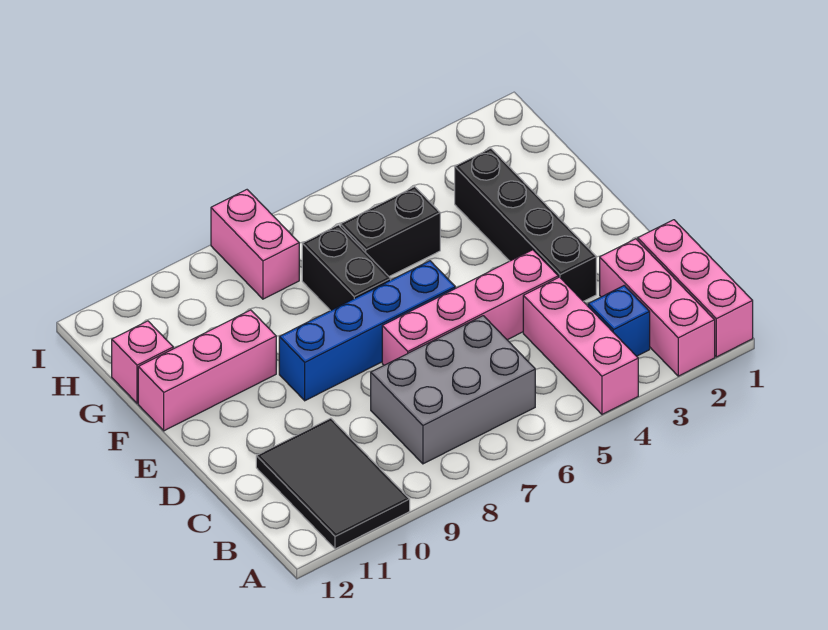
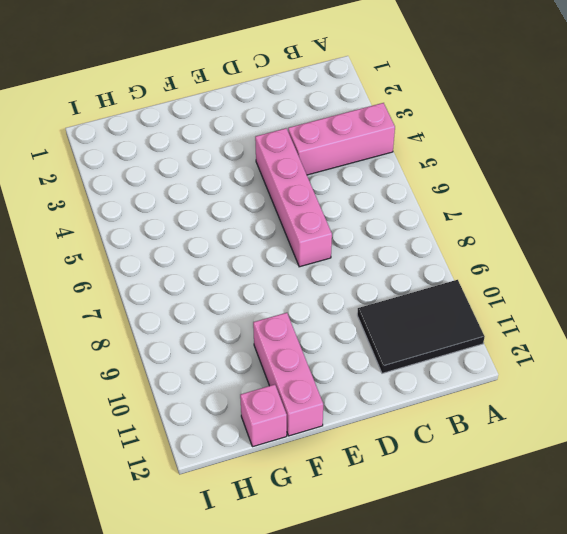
none -> pink brick A1:C1 level 1
none -> pink brick A2:C2 level 1
none -> blue brick B3 level 1

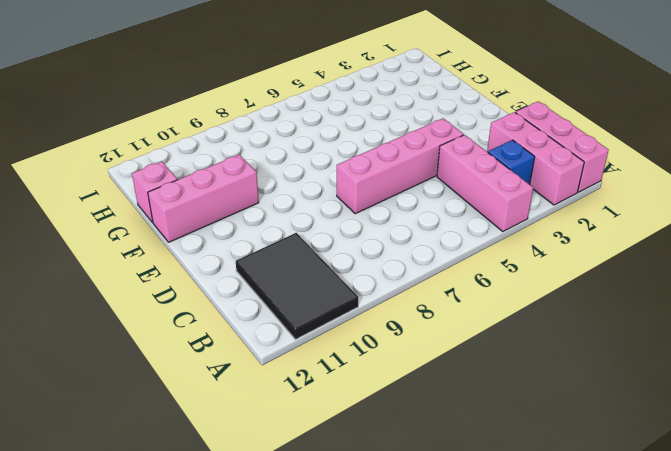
none -> grey brick B6:C8 level 1
none -> black brick D3:G3 level 1
none -> blue brick E6:E9 level 1

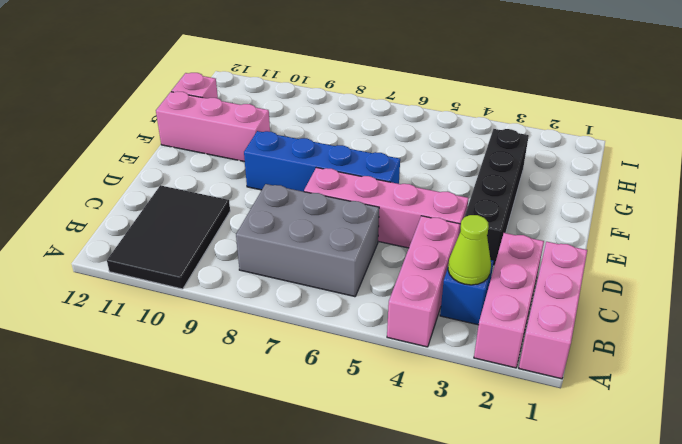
lime cone B3 level 2 -> none
none -> black brick F7:G7 level 1
none -> black brick G5:G6 level 1
none -> pink brick H8:I8 level 1

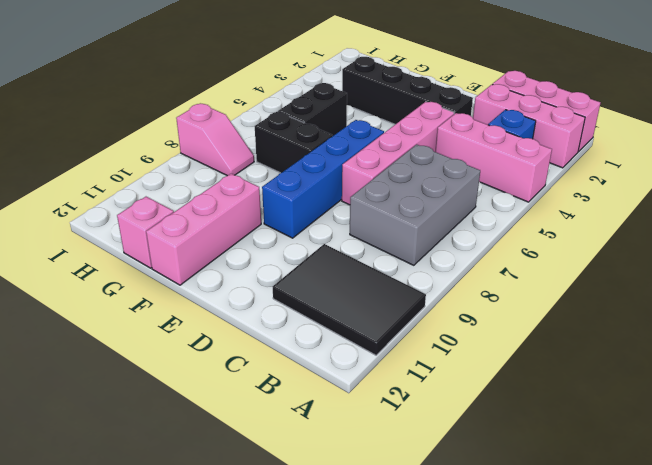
pink slope H8:I8 level 1 top I -> pink brick H8:I8 level 1

